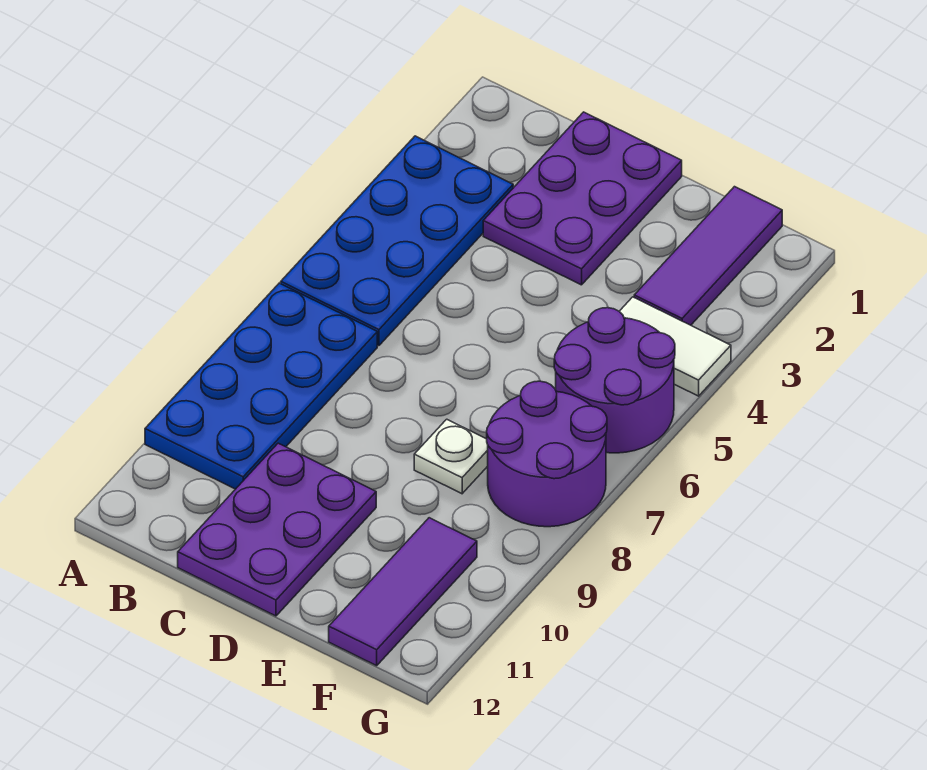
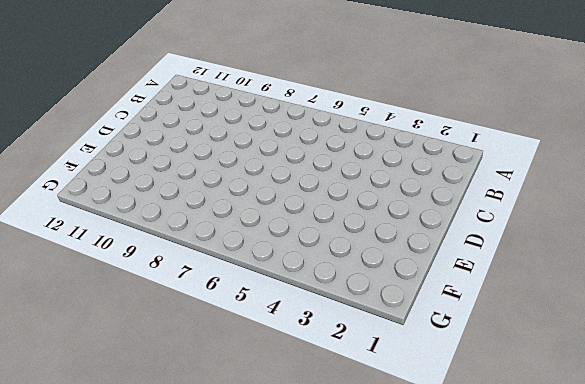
none -> blue plate A3:B6 level 1
none -> blue plate A7:B10 level 1

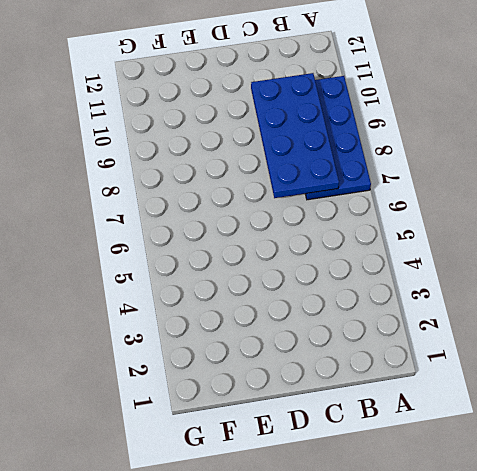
blue plate B7:C10 level 2 -> blue plate A3:B6 level 1
none -> purple plate C1:D3 level 1
none -> purple plate C10:D12 level 1

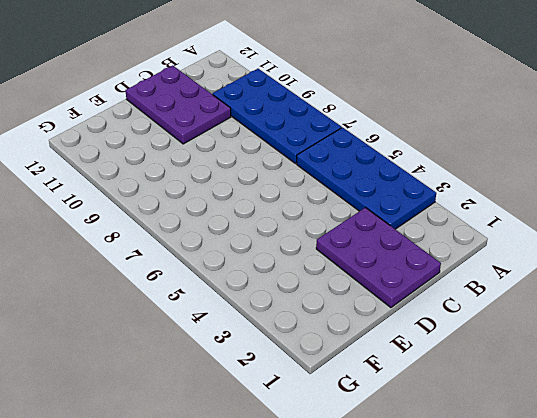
none -> white plate E8 level 1
none -> purple tile F1:F3 level 1

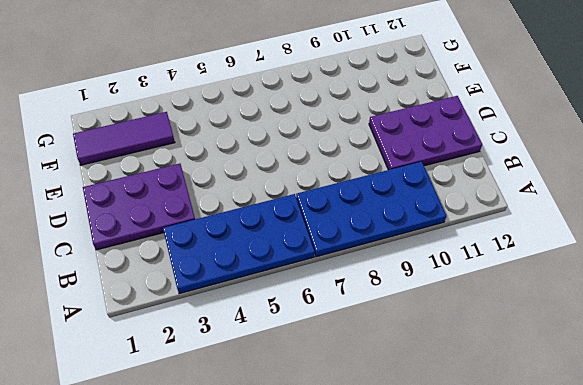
none -> white plate E8 level 1
none -> white tile F4:G4 level 1

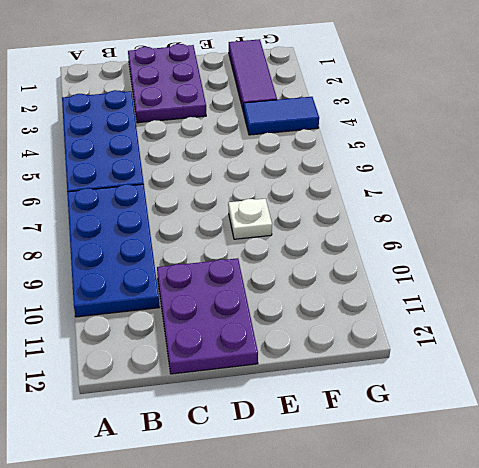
blue tile F4:G4 level 1 -> white tile F4:G4 level 1
none -> purple round brick F5:G6 level 1
none -> purple round brick F7:G8 level 1

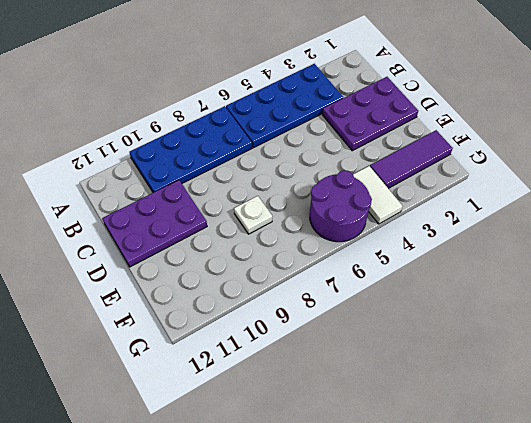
none -> purple round brick F7:G8 level 1
none -> purple tile F10:F12 level 1

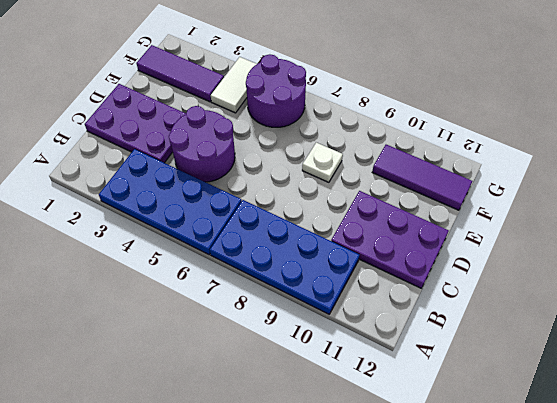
purple round brick C4:D5 level 1 -> purple round brick F7:G8 level 1

